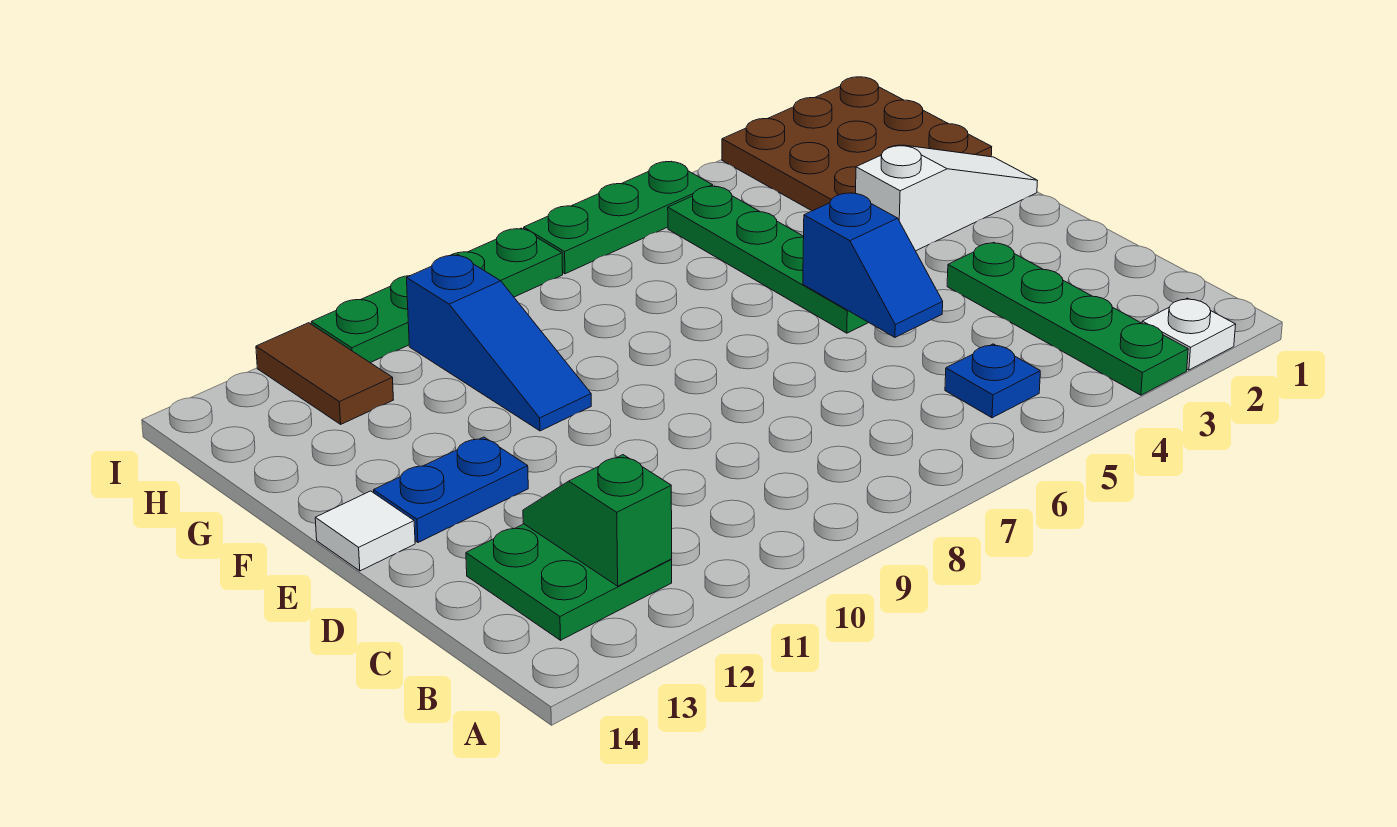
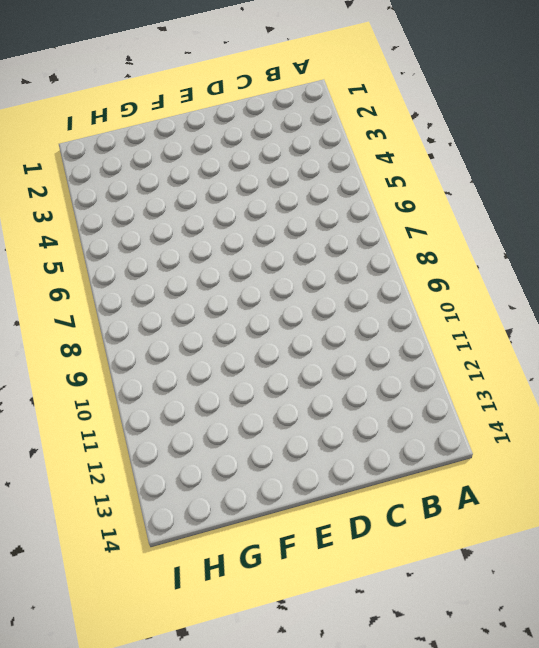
none -> white plate A2 level 1
none -> green plate A3:D3 level 1
none -> blue plate B5 level 1

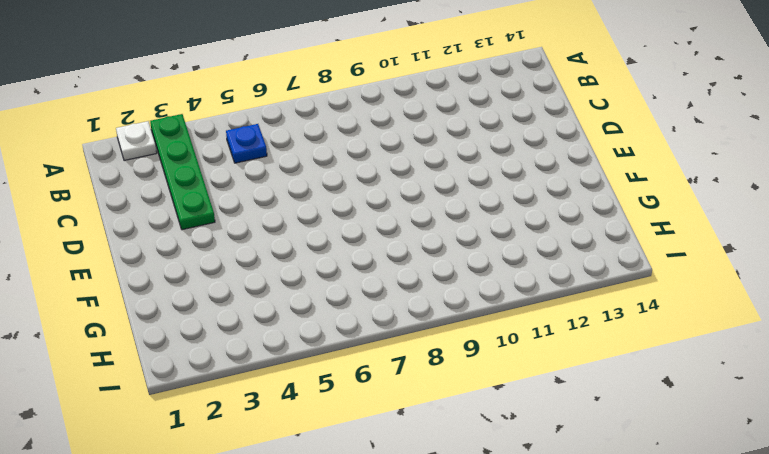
none -> green plate B12:C13 level 1
none -> green plate E5:H5 level 1
none -> blue plate E12:E13 level 1

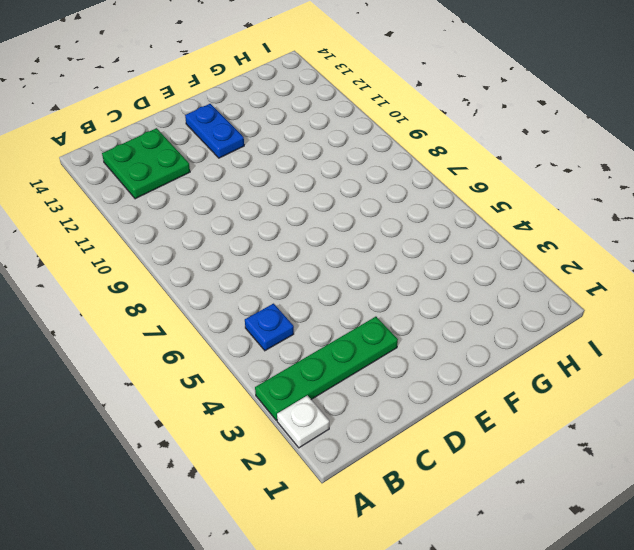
none -> green plate E5:H5 level 1
none -> white tile E14 level 1
none -> white slope F1:F3 level 1 top 3

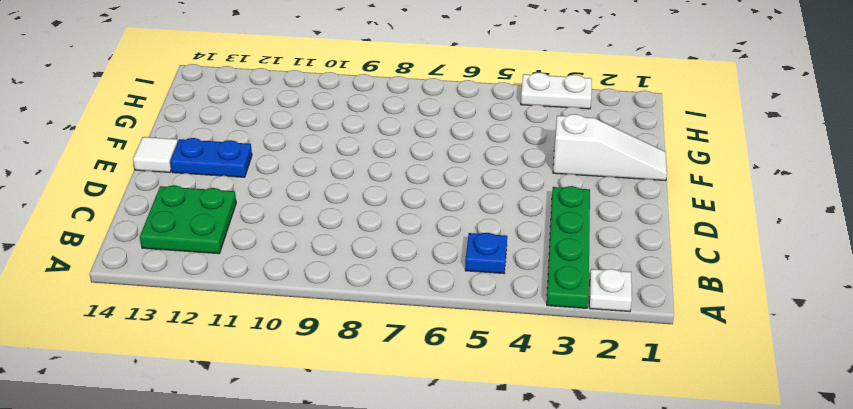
white plate I3:I4 level 1 -> brown plate G1:I3 level 1
none -> green plate E5:H5 level 1
none -> blue slope F10:H10 level 1 top H
none -> brown tile H12:I12 level 1

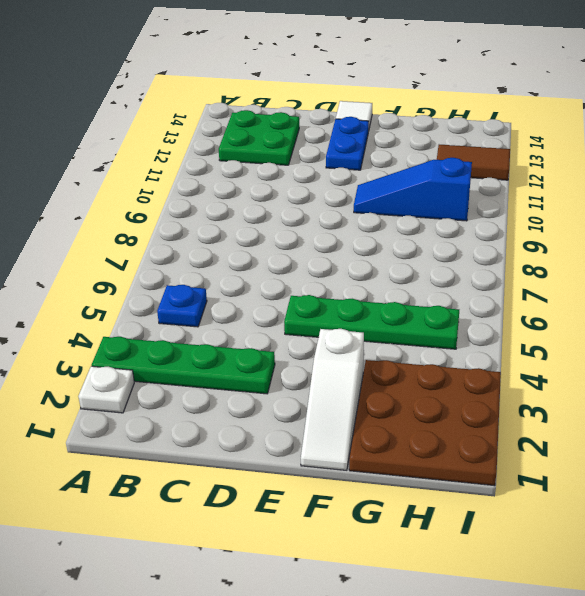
none -> green plate I5:I7 level 1
none -> green plate I8:I11 level 1
none -> green slope B12:C12 level 2 top B

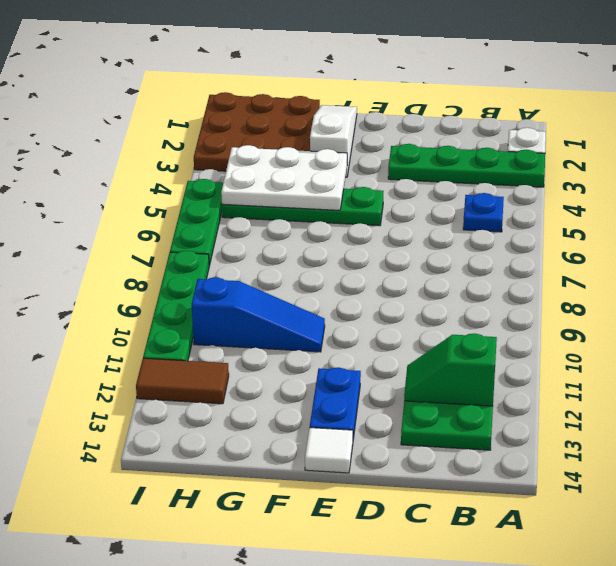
white plate F4:H5 level 2 -> none
none -> blue slope D5:E5 level 2 top E

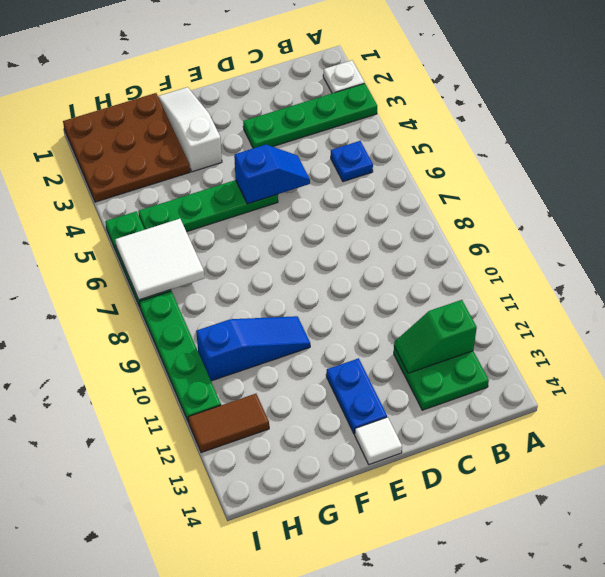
white tile H6:I7 level 2 -> none

